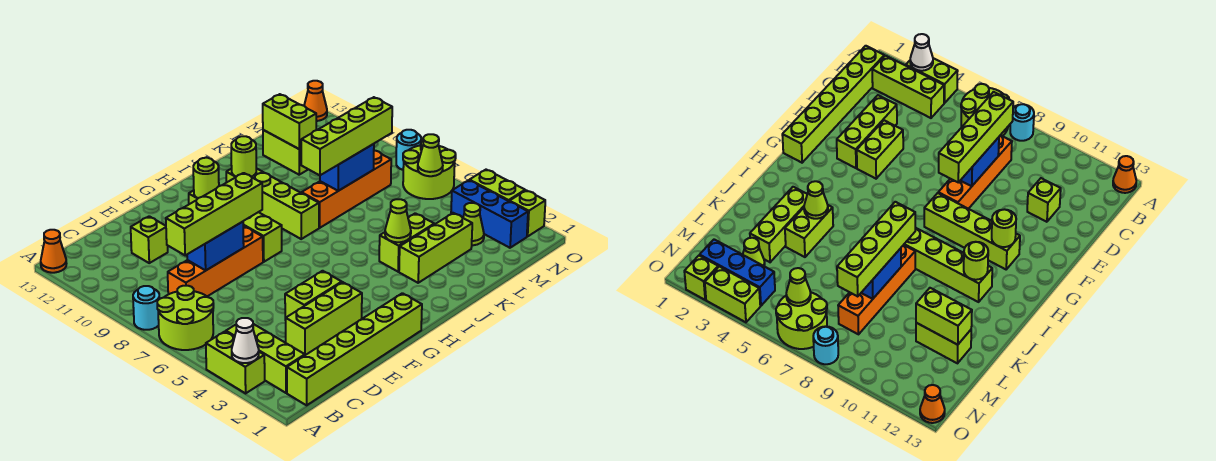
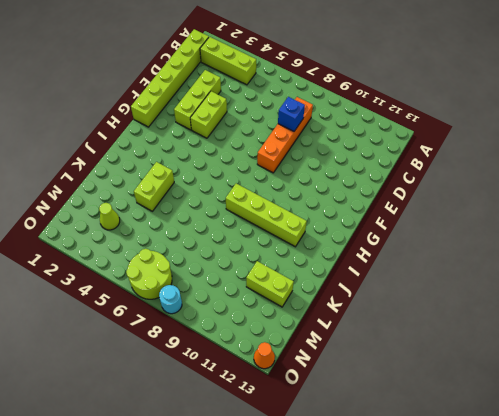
blue brick D8 level 2 -> blue brick D8:E8 level 2
none -> lime brick A3:A4 level 1
none -> lime round brick A6:B7 level 1
none -> cyan round brick A8 level 1
none -> orange cone A13 level 1

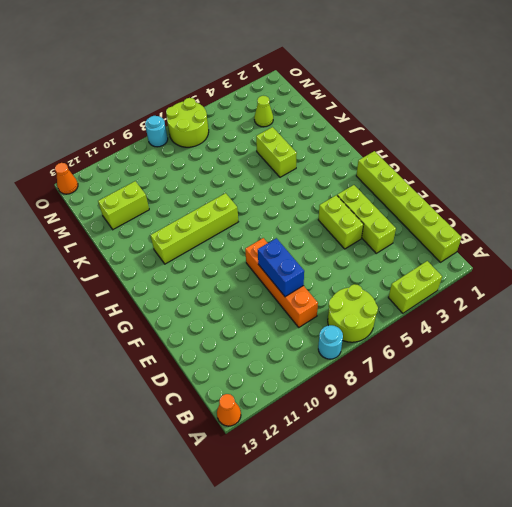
none -> lime brick B2:B4 level 1
none -> lime brick D11 level 1
none -> lime brick G8:G11 level 1
none -> lime brick J3:L3 level 1

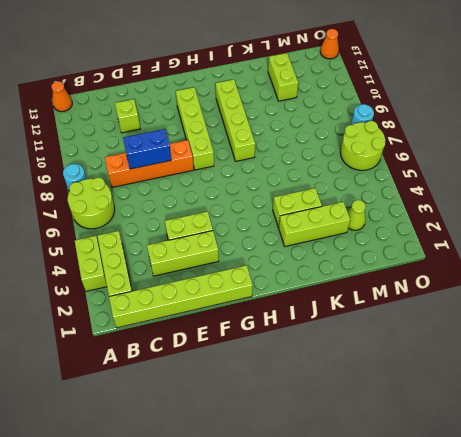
none -> orange brick J8:M8 level 1
none -> blue brick N2:N4 level 1
none -> lime brick O2 level 1
none -> lime brick O3:O4 level 1

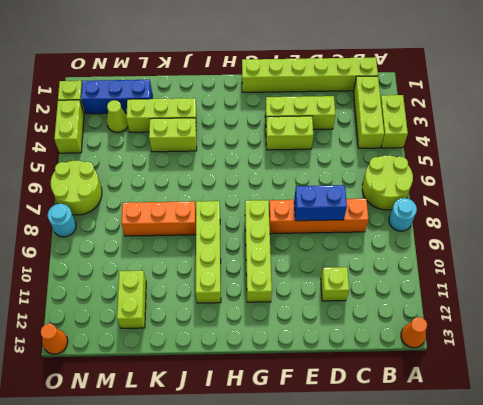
orange brick J8:L8 level 1 -> orange brick J8:M8 level 1
blue brick L2:N2 level 1 -> blue brick N2:N4 level 1
none -> white cone A3 level 2
none -> lime round brick G11 level 2
none -> lime round brick I11 level 2
none -> lime cone J4 level 2

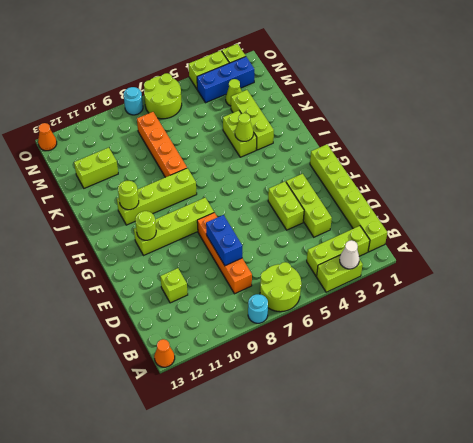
none -> blue brick K8:L8 level 2
none -> lime brick L11:L12 level 2
none -> lime cone N6 level 2
none -> lime brick C8:F8 level 3

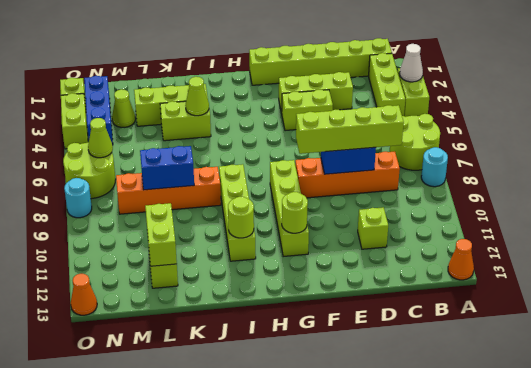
none -> lime brick J8:M8 level 3

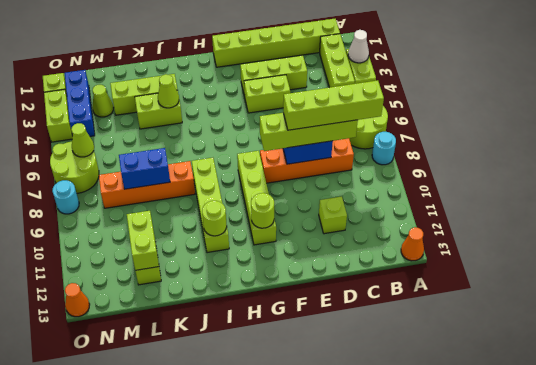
lime brick B8:E8 level 4 -> lime brick J8:M8 level 3

